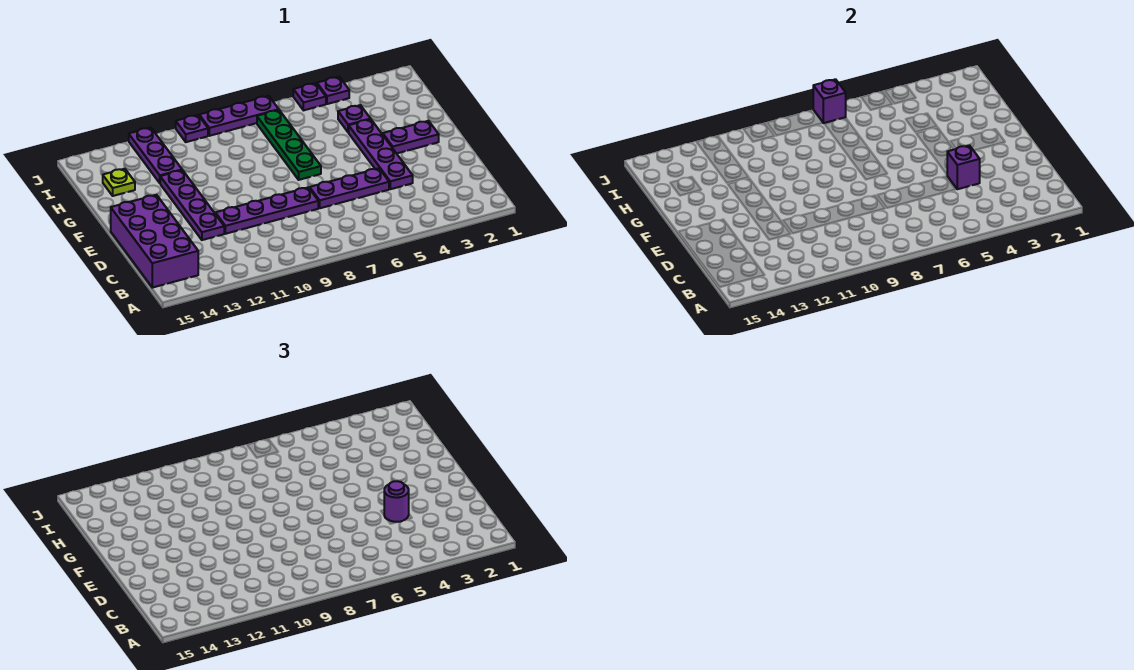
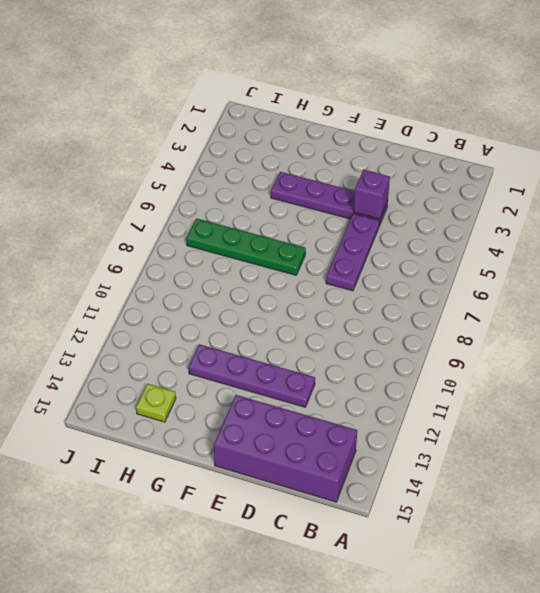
none -> purple plate D8:D11 level 1
none -> purple plate F2:F3 level 1
none -> purple plate H4 level 1

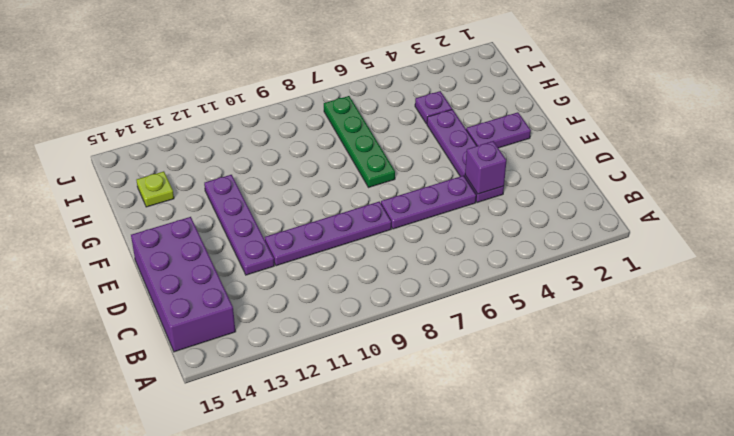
none -> purple plate H12:J12 level 1
none -> purple plate J4 level 1
none -> purple plate J5 level 1

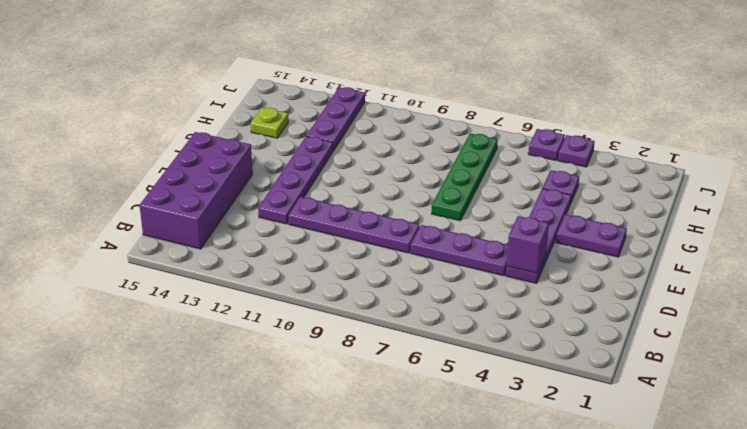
none -> purple plate J7:J9 level 1
none -> purple plate J10 level 1
none -> purple brick J7 level 2

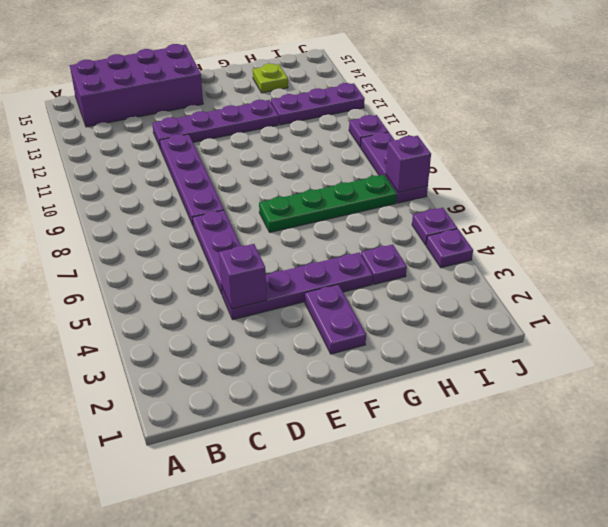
none -> purple round brick D4 level 3

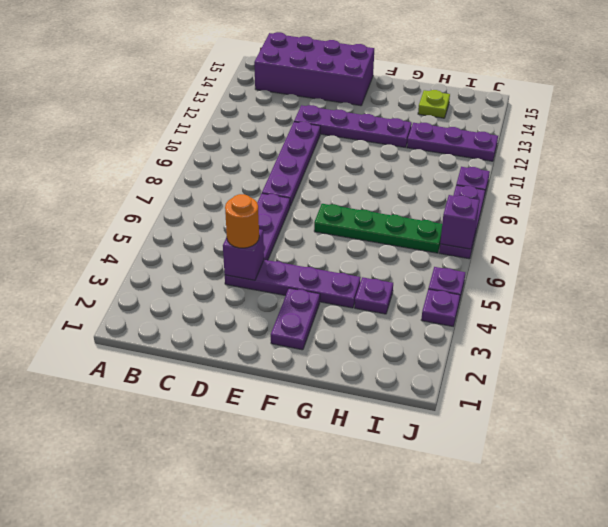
orange round brick D4 level 3 -> purple round brick D4 level 3

